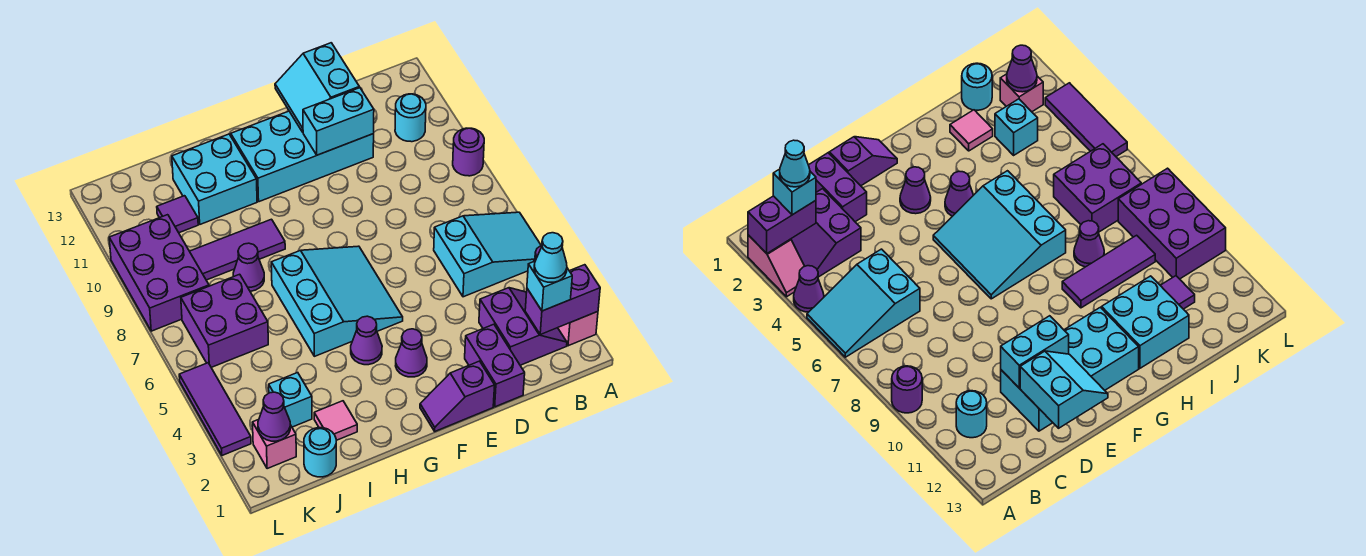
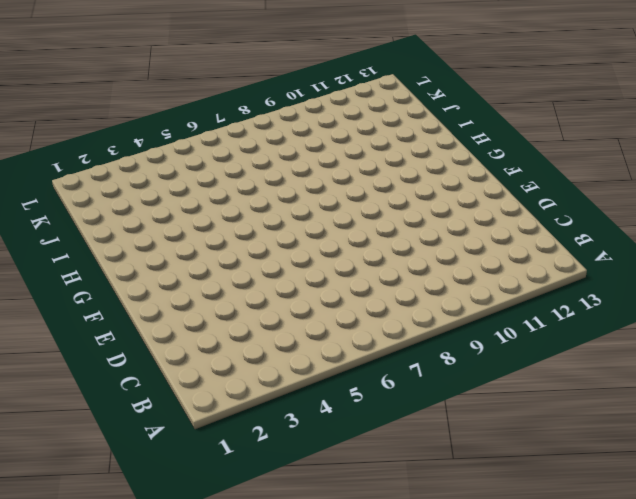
none -> pink slope A2:A3 level 1 top 2
none -> purple cone A4 level 1
none -> cyan slope A5:C6 level 1 top C

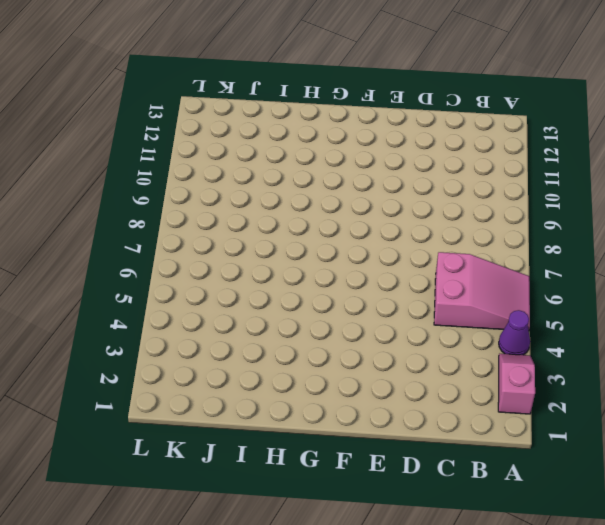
pink slope A5:C6 level 1 top C -> cyan slope A5:C6 level 1 top C
none -> purple round brick A9 level 1
none -> purple slope B2:C3 level 1 top C
none -> cyan round brick B11 level 1

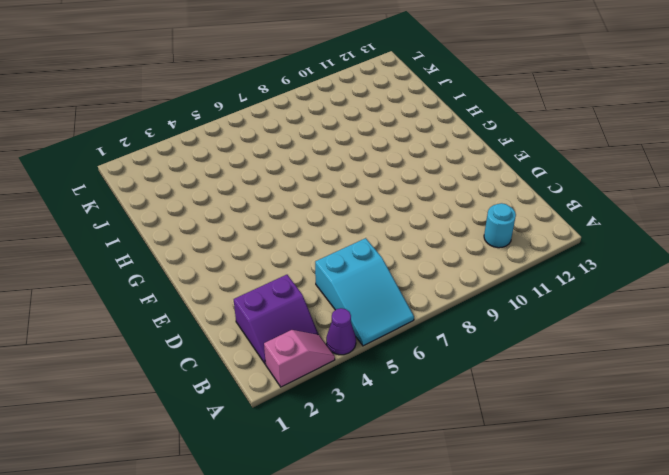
none -> purple round brick A9 level 1
none -> purple brick D1:D2 level 1
none -> cyan brick D11:G12 level 1

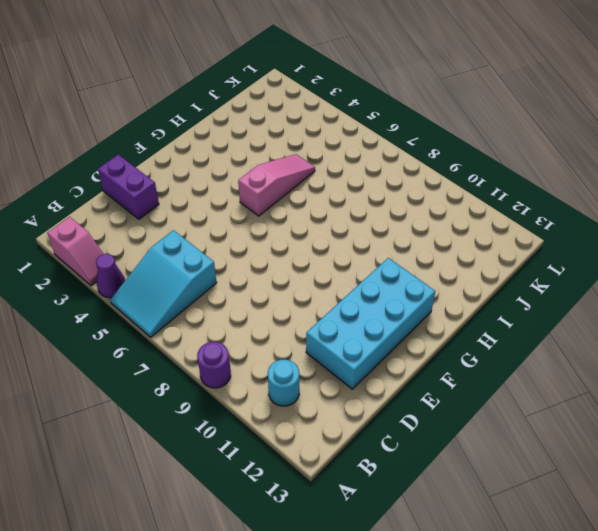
pink slope G5:I5 level 1 top G -> cyan slope F5:H7 level 1 top H
none -> purple slope B2:C3 level 1 top C
none -> purple slope E1:F1 level 1 top E
none -> purple cone F3 level 1

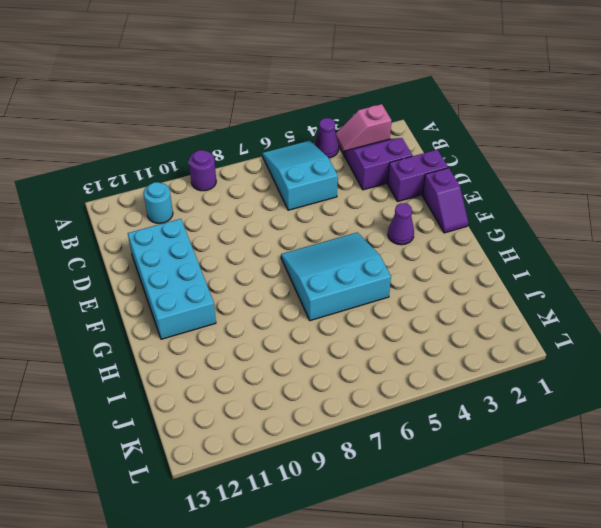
none -> purple cone G4 level 1
none -> purple tile H9:J9 level 1
none -> cyan brick H11:I12 level 1

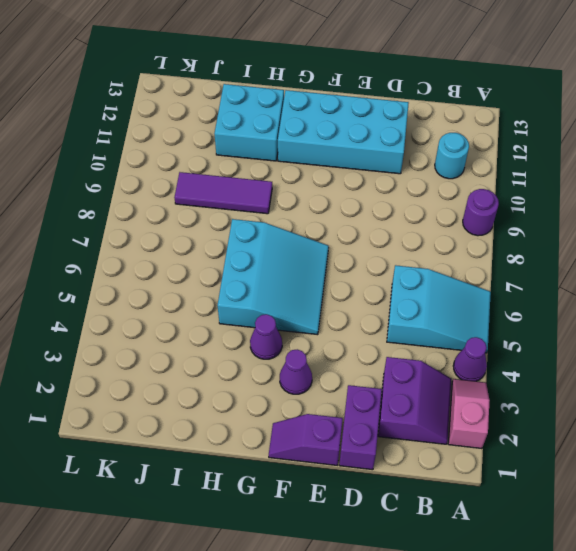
none -> pink tile I2 level 1
none -> purple cone I8 level 1
none -> cyan round brick J1 level 1

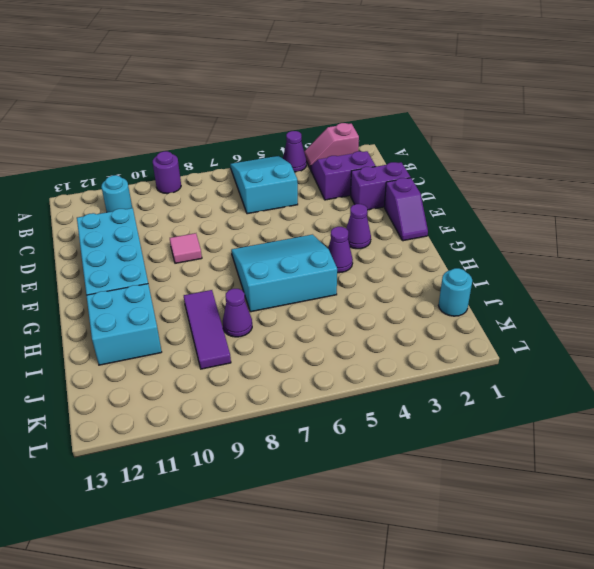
pink tile E9 level 1 -> pink tile I2 level 1
none -> cyan brick J3 level 1
none -> purple brick J6:K7 level 1
none -> purple tile J11 level 1

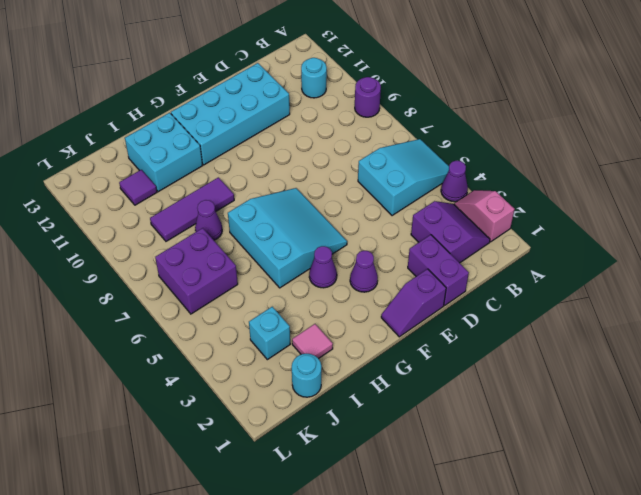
none -> pink brick K2 level 1
none -> purple brick K8:L10 level 1
none -> purple tile L3:L5 level 1

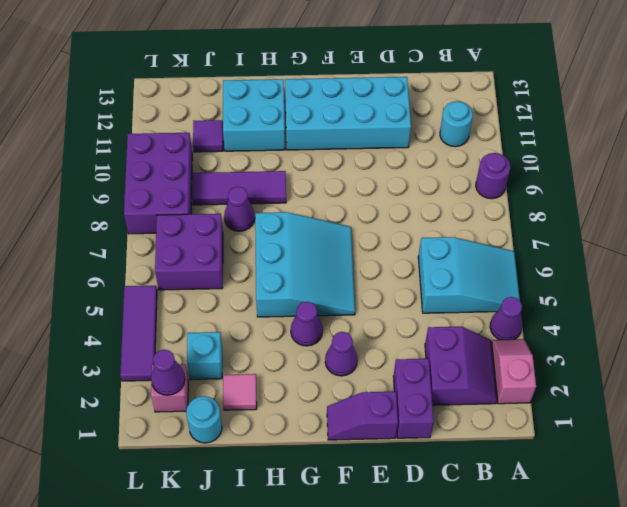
none -> purple brick A2:B2 level 2
none -> cyan brick D11:E11 level 2
none -> cyan slope D12:E13 level 2 top D

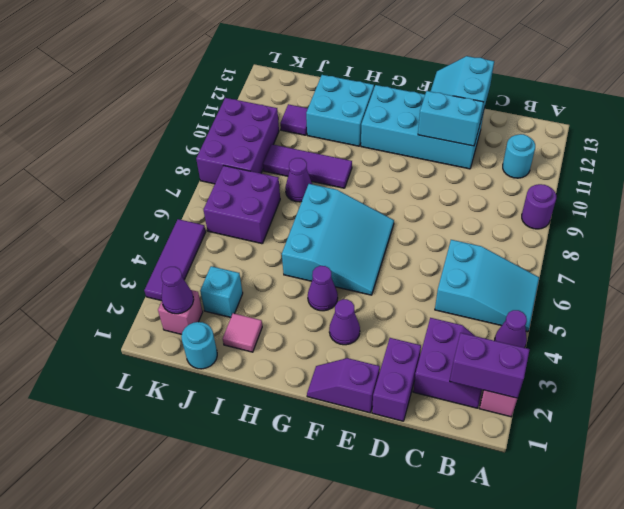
none -> cyan brick B2 level 3
none -> cyan cone B2 level 4

